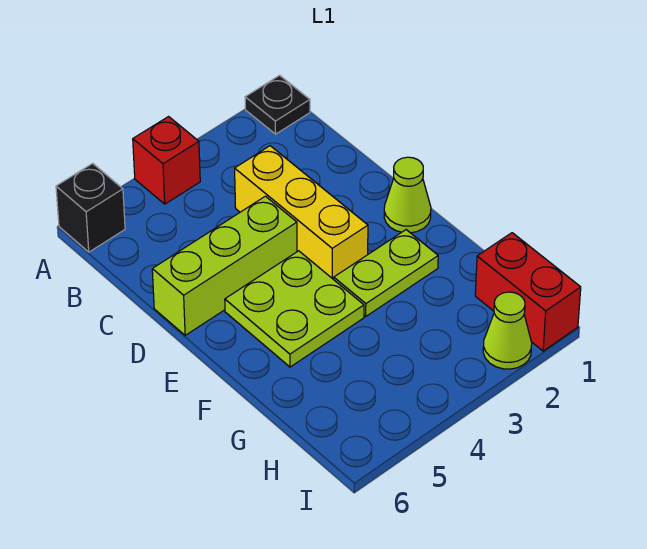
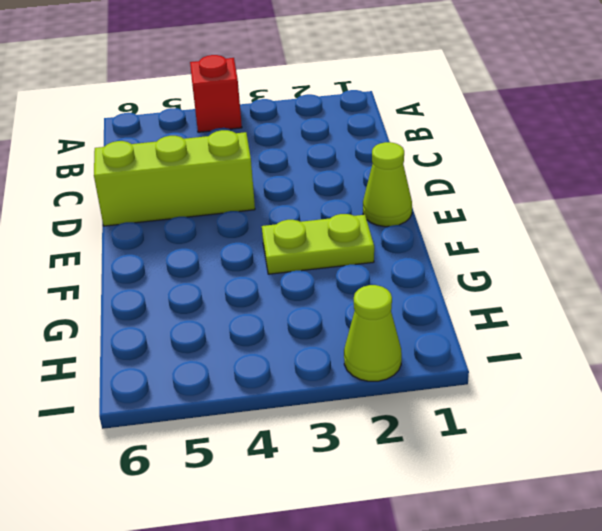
none -> black plate A1 level 1
none -> black brick A6 level 1

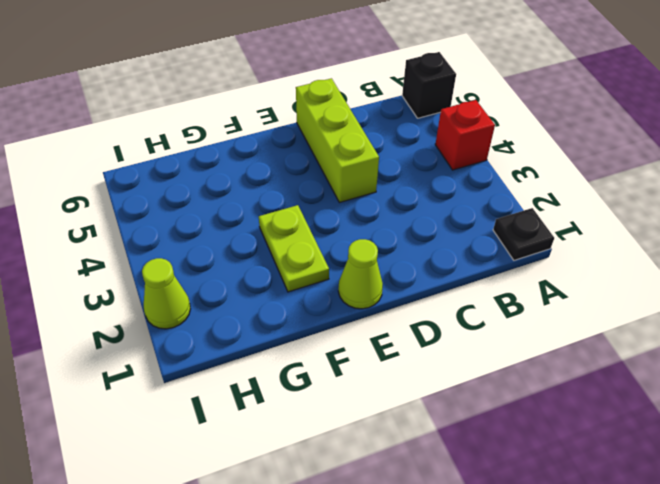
none -> yellow brick C3:E3 level 1
none -> lime plate E4:F5 level 1

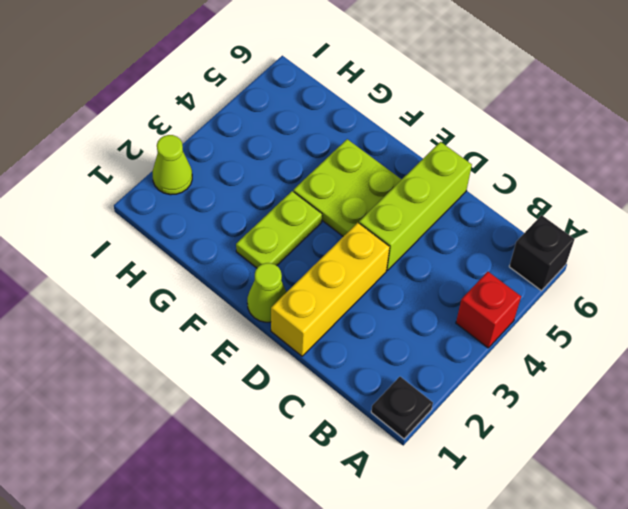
yellow brick D1:D3 level 1 -> yellow brick C3:E3 level 1
none -> red brick H1:I1 level 1

